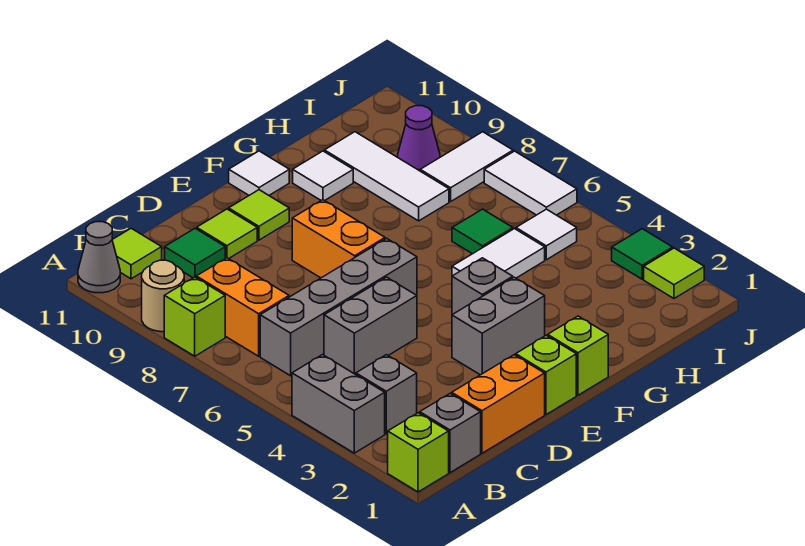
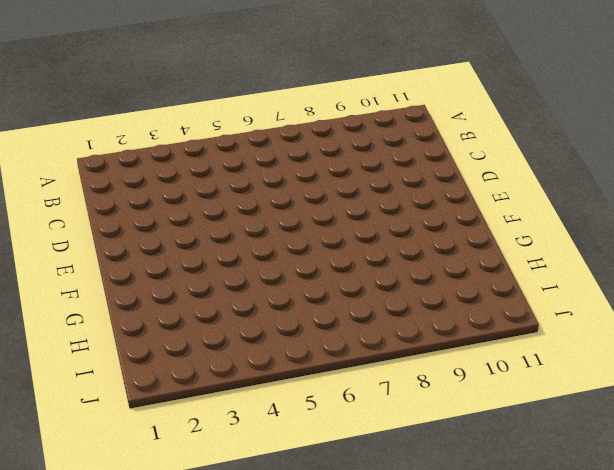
none -> lime brick A1 level 1
none -> grey brick A3:A4 level 1
none -> lime brick A8 level 1
none -> tan round brick A9 level 1

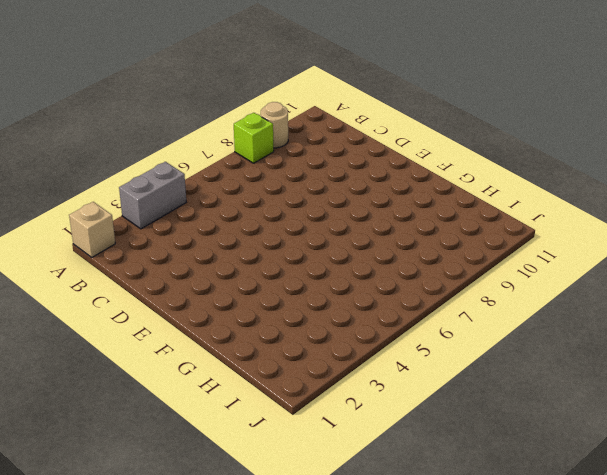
tan brick A1 level 1 -> lime brick A1 level 1
none -> grey cone A11 level 1
none -> grey brick B1 level 1
none -> grey brick B3 level 1
none -> grey brick B6:E6 level 1

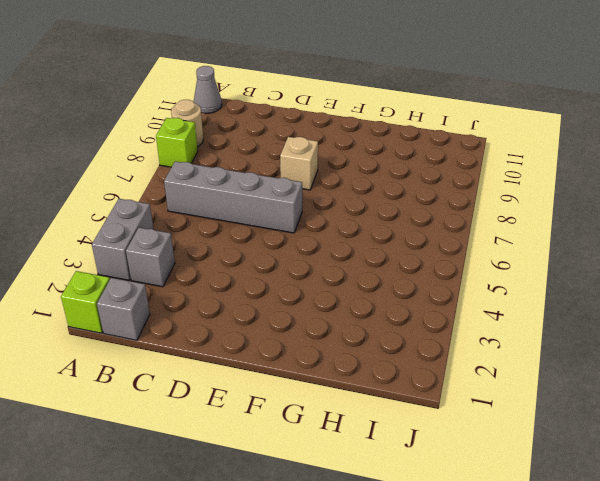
tan brick E8 level 1 -> orange brick E7:E8 level 1
none -> orange brick B7:B8 level 1
none -> lime tile B11 level 1
none -> orange brick C1:D1 level 1
none -> grey brick C5:D5 level 1

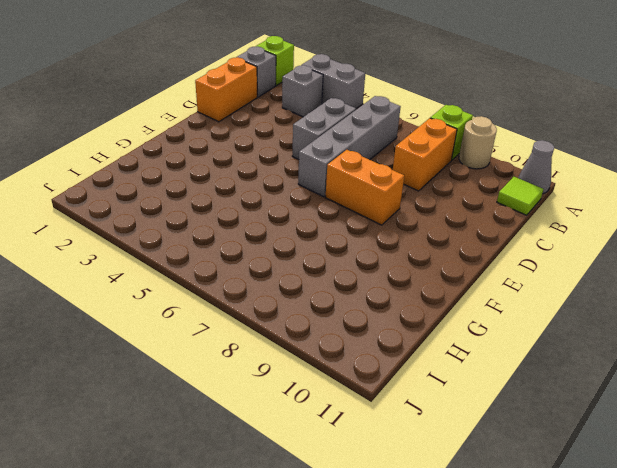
orange brick B8:C8 level 1 -> orange brick B7:B8 level 1
none -> green tile C10 level 1
none -> lime tile D10 level 1
none -> lime brick E1 level 1
none -> grey brick E3:F3 level 1

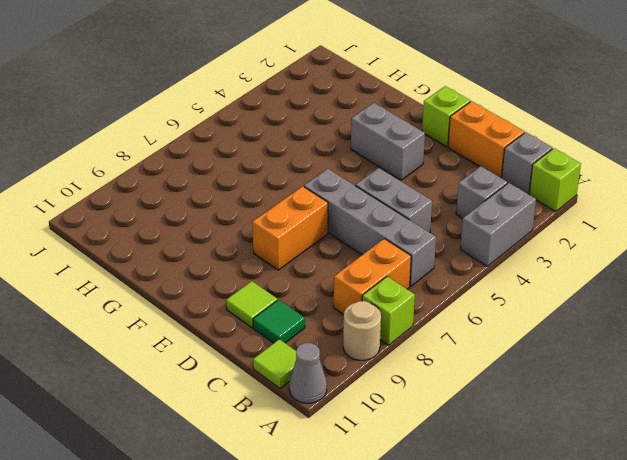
none -> lime tile E10 level 1
none -> lime brick F1 level 1
none -> grey brick F4 level 1
none -> white tile F11 level 1

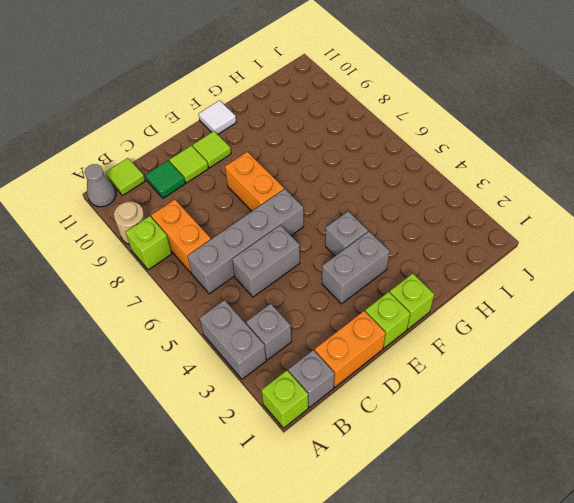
none -> white tile G5:H5 level 1
none -> white tile G10 level 1
none -> green tile H6 level 1
none -> white tile H8:H10 level 1

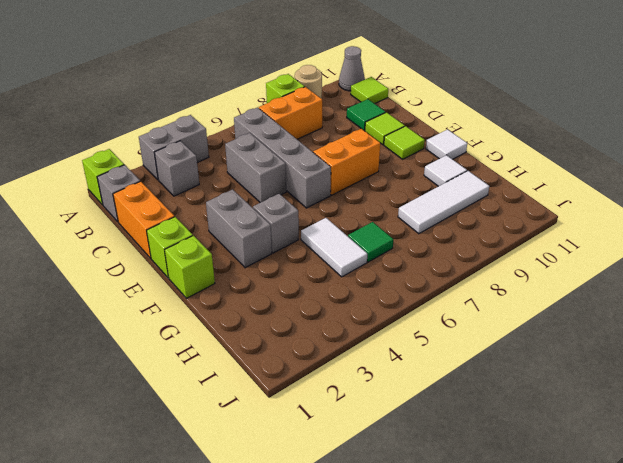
none -> white tile I5 level 1
none -> white tile I8:J8 level 1
none -> purple cone I9 level 1
none -> lime tile J2 level 1

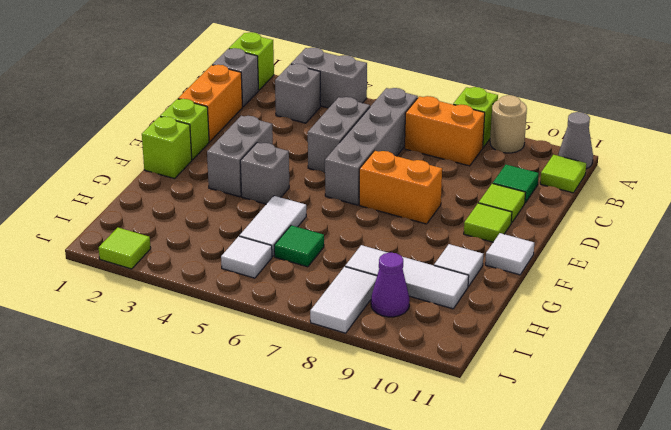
none -> green tile J3 level 1
none -> white tile J6:J7 level 1

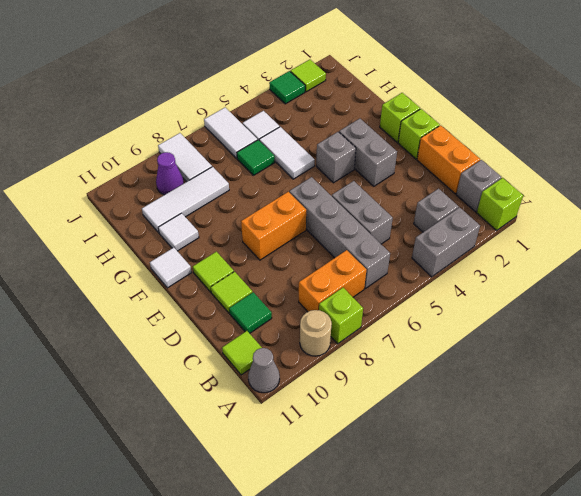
white tile I6:J6 level 1 -> white tile J6:J7 level 1

